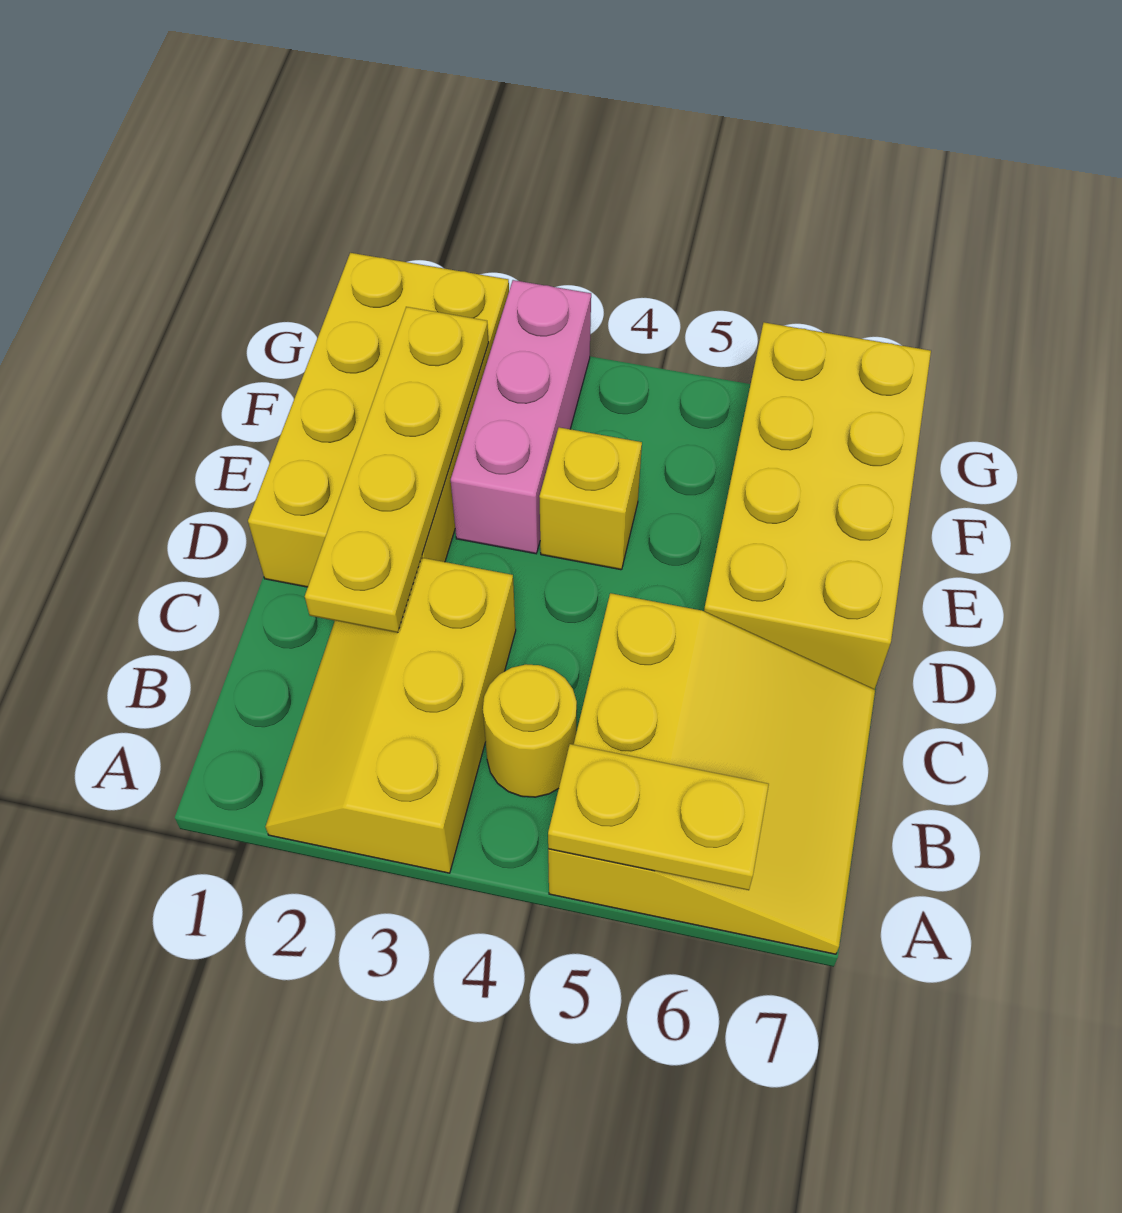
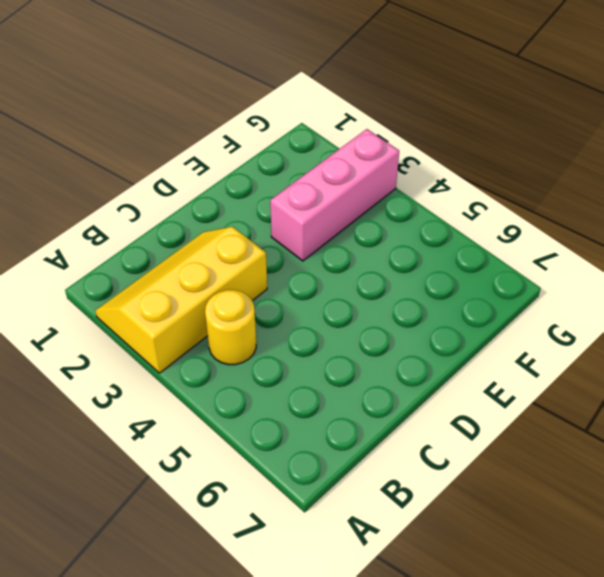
none -> yellow slope A5:C7 level 1 top 5
none -> yellow brick D1:G2 level 1

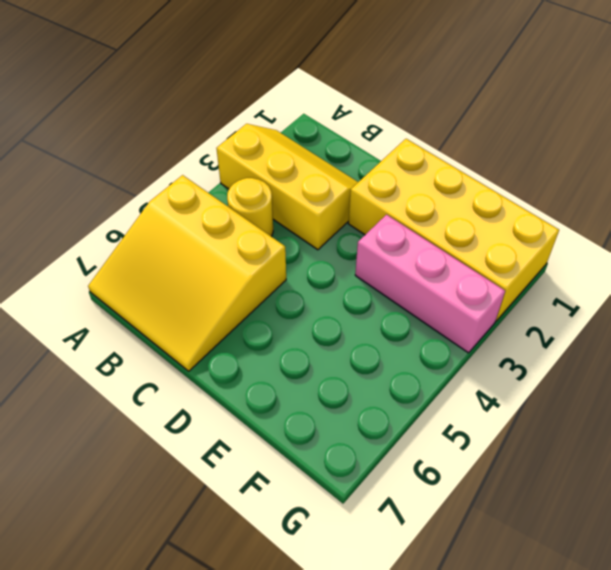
none -> yellow brick D6:G7 level 1
none -> yellow brick E4 level 1

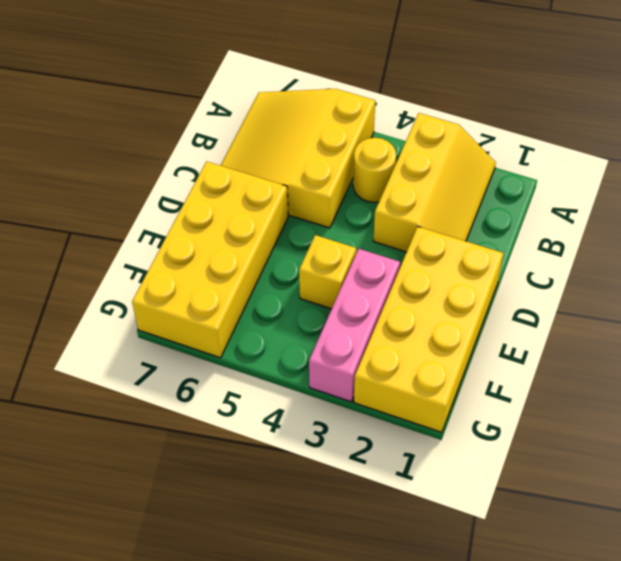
none -> yellow plate A5:A6 level 2
none -> yellow plate C2:F2 level 2

